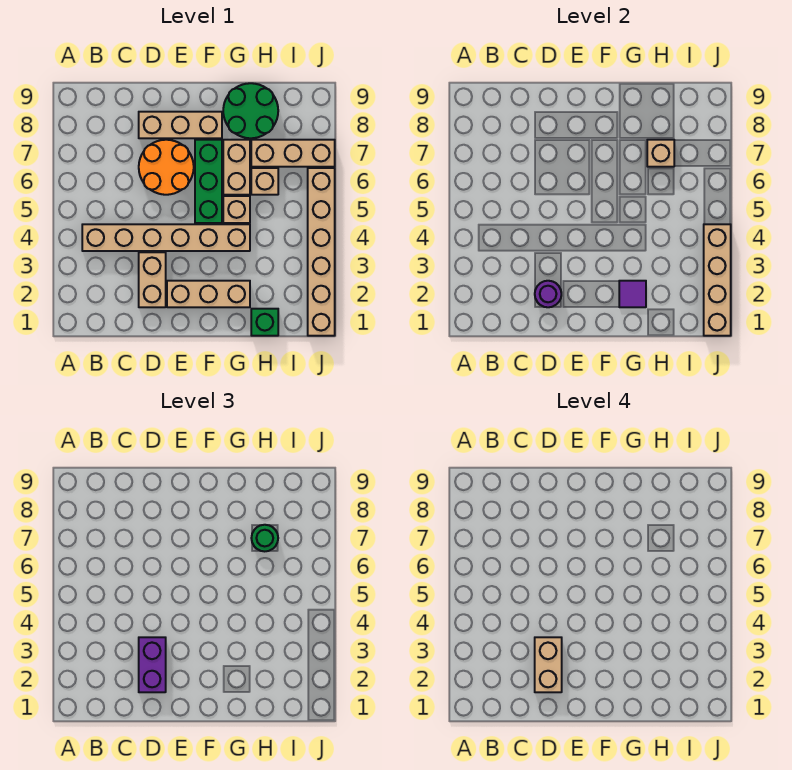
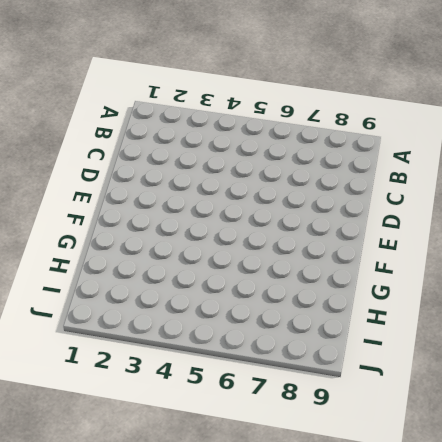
none -> tan brick B4:G4 level 1
none -> tan brick D2:D3 level 1
none -> orange round brick D6:E7 level 1

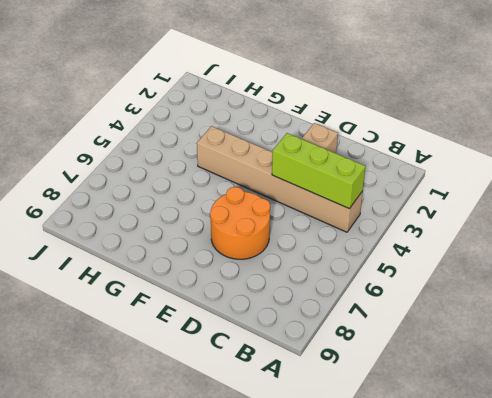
lime brick B4:D4 level 2 -> none
none -> tan brick D8:F8 level 1
none -> tan brick E2:G2 level 1
none -> green brick F5:F7 level 1

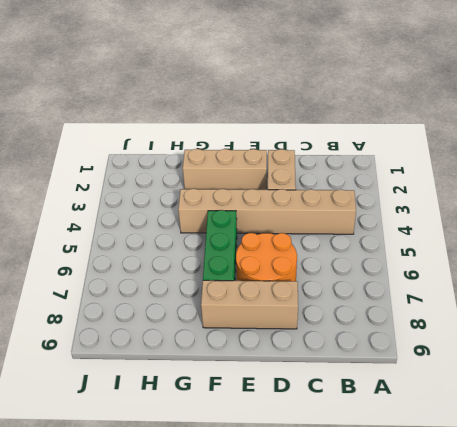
none -> tan brick G5 level 1
none -> tan brick G6:G7 level 1
none -> green round brick G8:H9 level 1

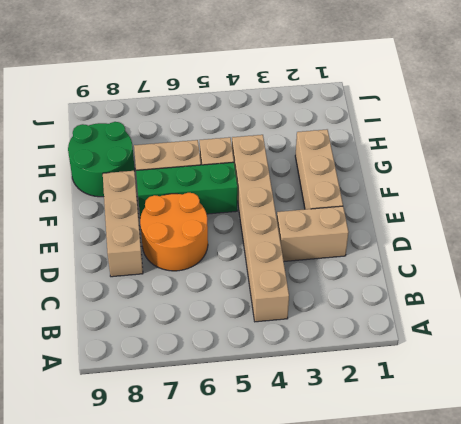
none -> green brick H1 level 1
none -> tan brick H6 level 1
none -> tan brick H7:J7 level 1

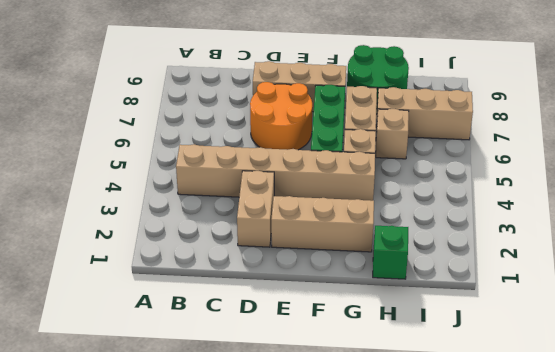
none -> tan brick J1:J6 level 1
none -> purple round brick D2 level 2
none -> purple tile G2 level 2

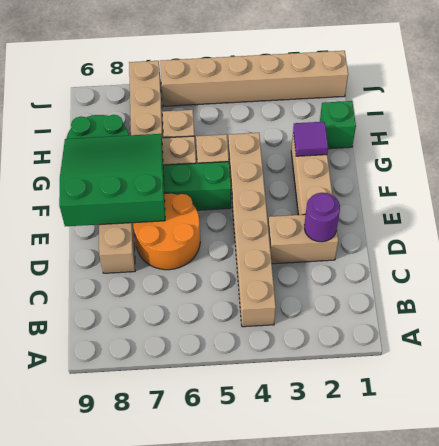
green slope E7:G9 level 2 top E -> none
none -> tan brick H7 level 2
none -> tan brick J1:J4 level 2
none -> purple brick D2:D3 level 3

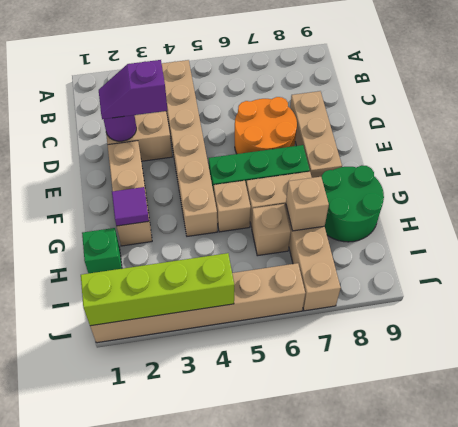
purple slope D2:D3 level 3 top 3 -> purple brick D2:D3 level 3
lime brick J1:J4 level 2 -> tan brick J1:J4 level 2
none -> green round brick H7 level 3
none -> tan brick D2:D3 level 4

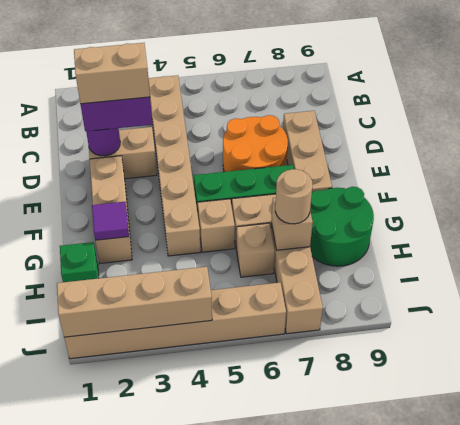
tan round brick H7 level 3 -> green round brick H7 level 3

